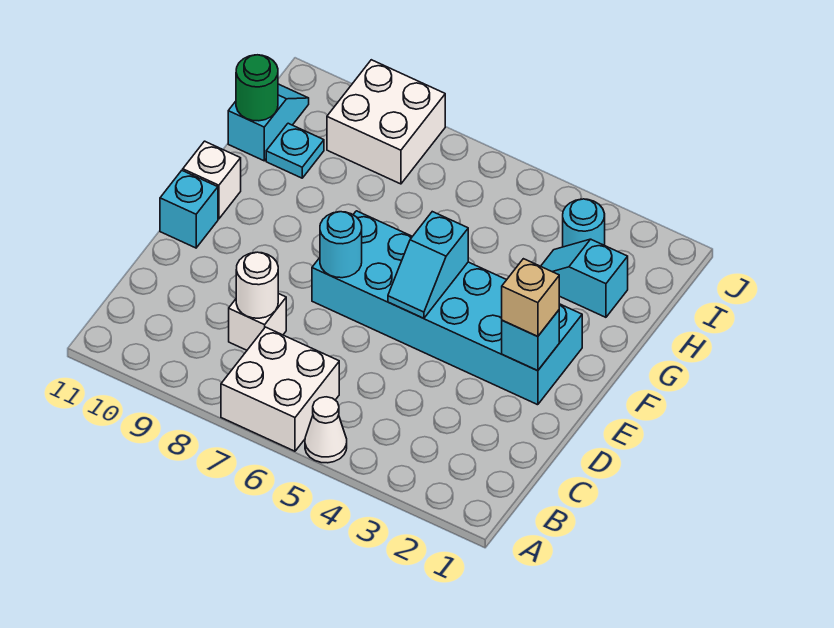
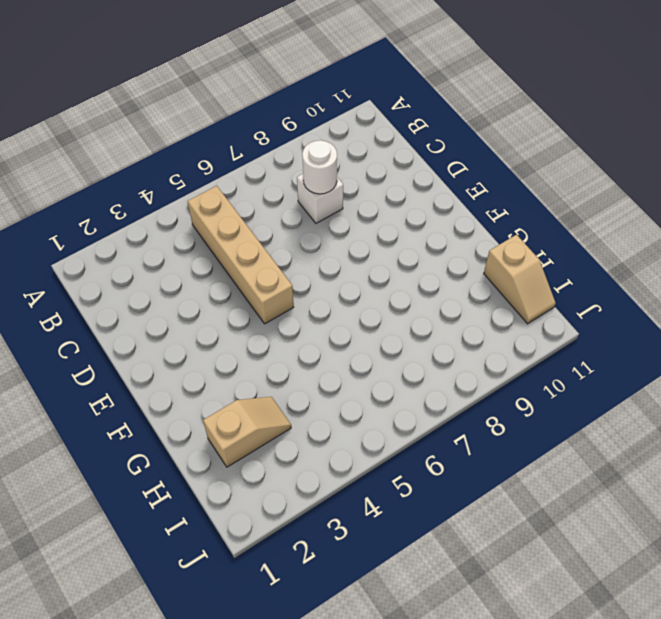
tan brick B5:E5 level 1 -> cyan brick E2:F7 level 1
tan slope H2:H3 level 1 top 2 -> cyan slope H2:H3 level 1 top 2
tan slope H11:I11 level 1 top H -> cyan slope H11:I11 level 1 top H
none -> white cone A5 level 1
none -> white brick A6:B7 level 1
none -> cyan brick E11 level 1

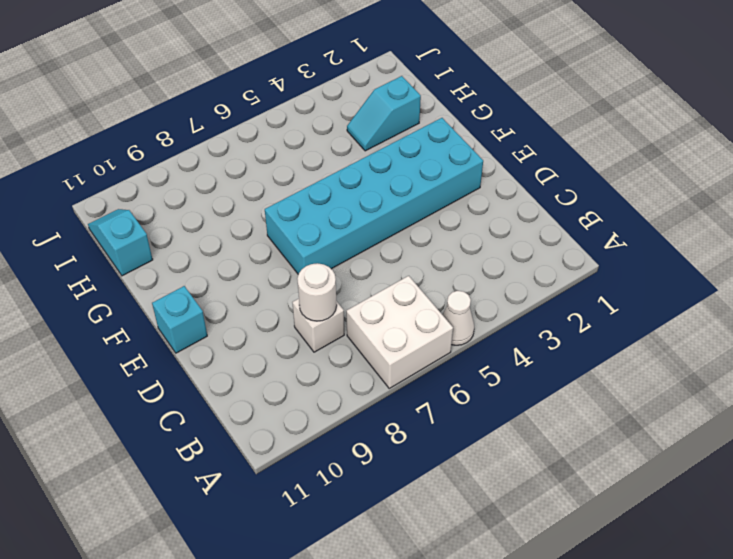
none -> white brick F11 level 1
none -> cyan plate H10 level 1
none -> cyan round brick I3 level 1

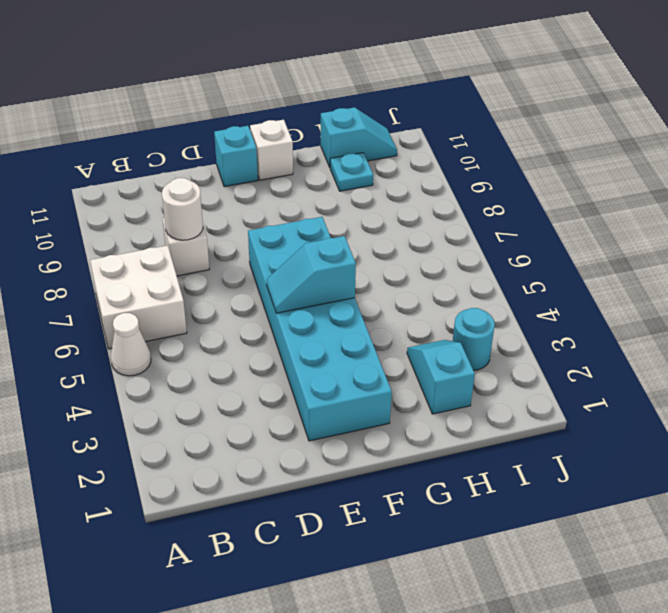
none -> white brick I8:J9 level 1
none -> cyan brick E2 level 2
none -> cyan round brick E7 level 2

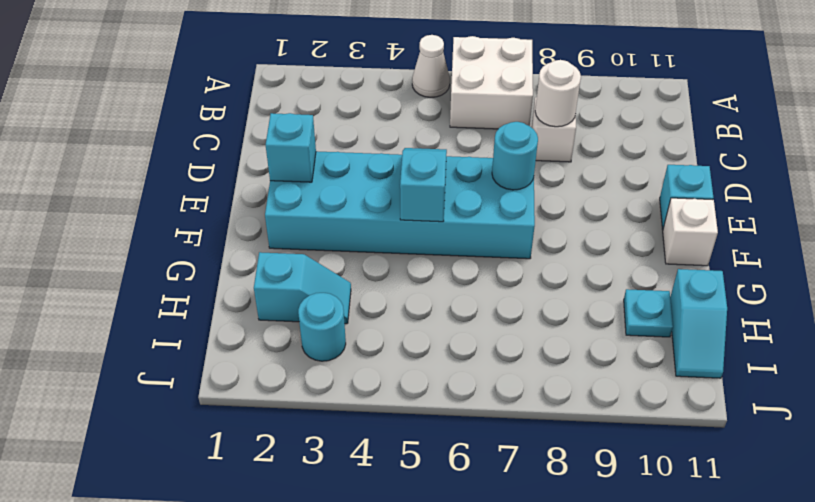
none -> white brick I8:J9 level 1
none -> green round brick H11 level 2
none -> tan brick E2 level 3

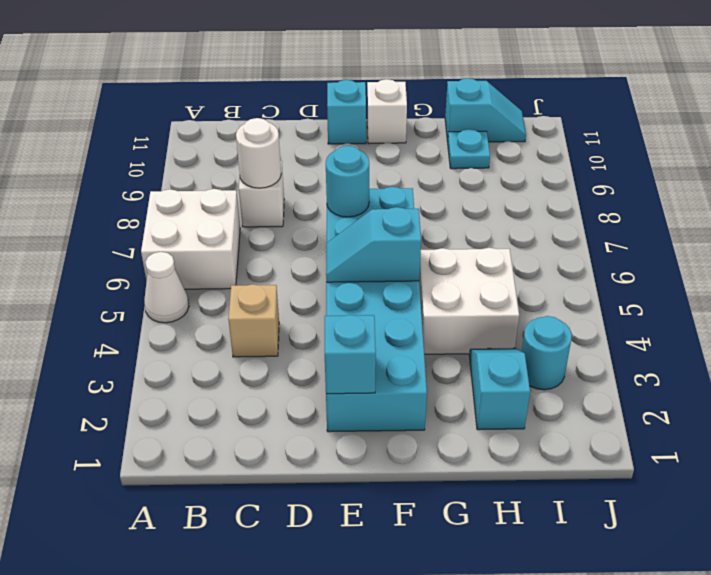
tan brick C4 level 1 -> tan brick E2 level 3
white brick G4:H5 level 1 -> white brick I8:J9 level 1
none -> green round brick H11 level 2

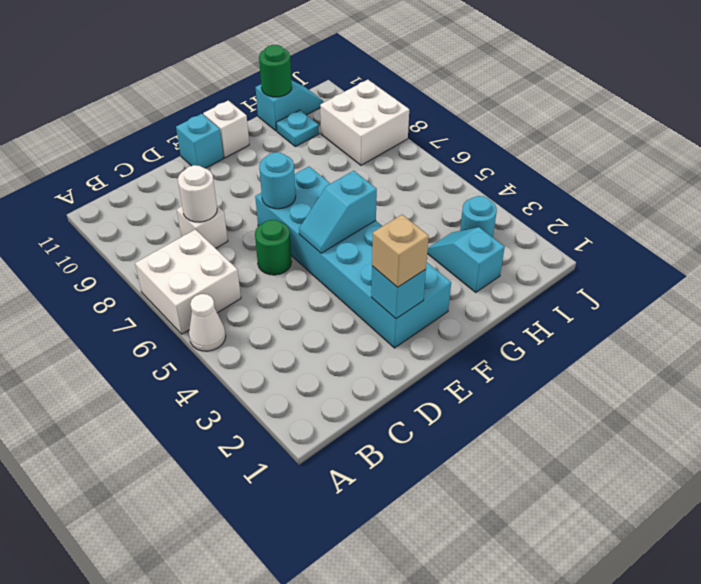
green round brick D6 level 1 -> none

